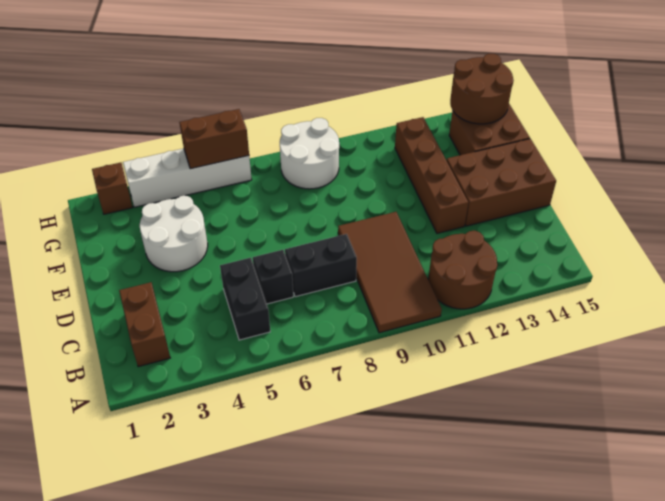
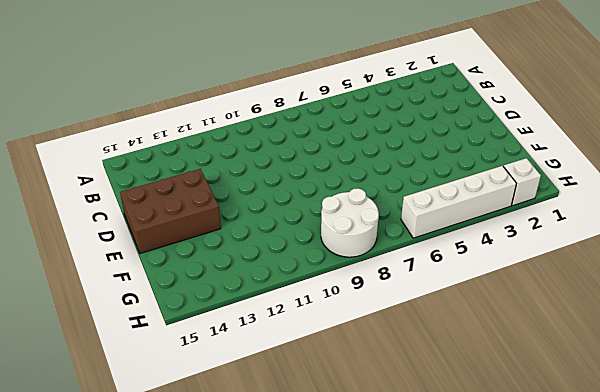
white brick H2 level 1 -> brown brick H2 level 1
none -> brown tile A9:D10 level 1
none -> brown round brick A11:B12 level 1
none -> brown brick B2:C2 level 1

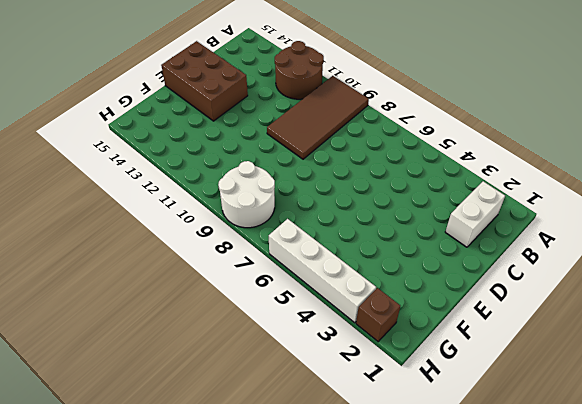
white brick B2:C2 level 1 -> brown brick B2:C2 level 1
none -> black brick B5:C5 level 1
none -> black brick C6 level 1
none -> black brick C7:C8 level 1

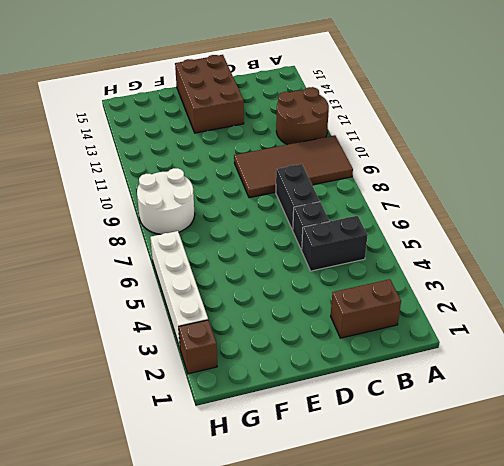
none -> brown brick D12:G12 level 1
none -> white round brick E3:F4 level 1
none -> brown brick F14:G15 level 1

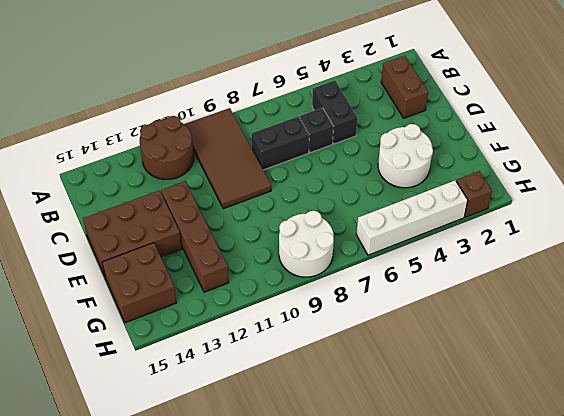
none -> brown round brick G14:H15 level 2
none -> brown brick H5:H6 level 2

